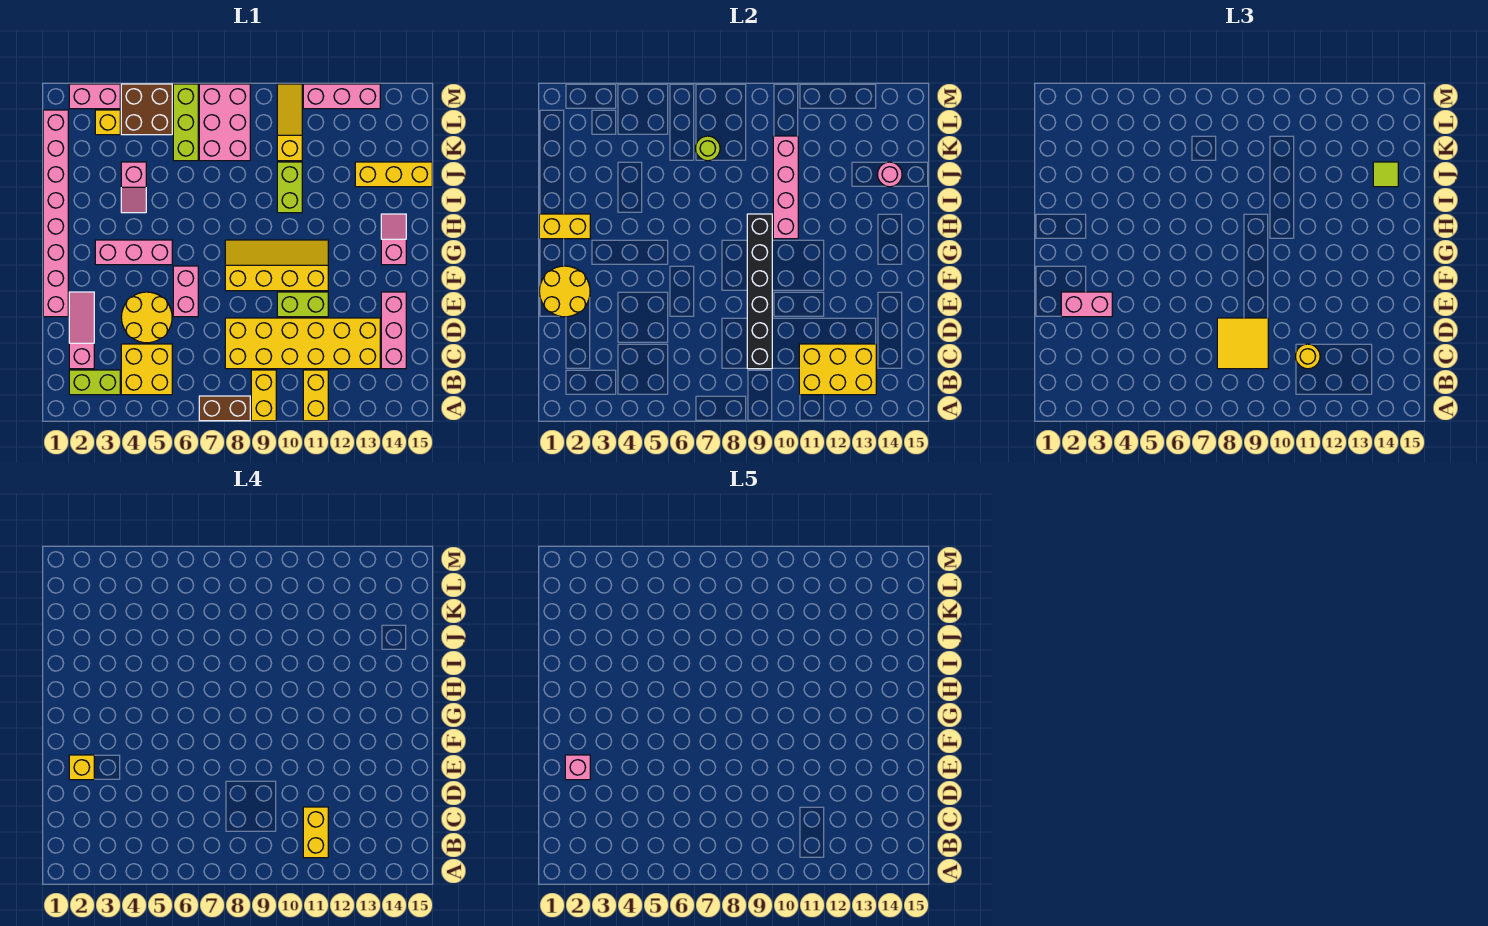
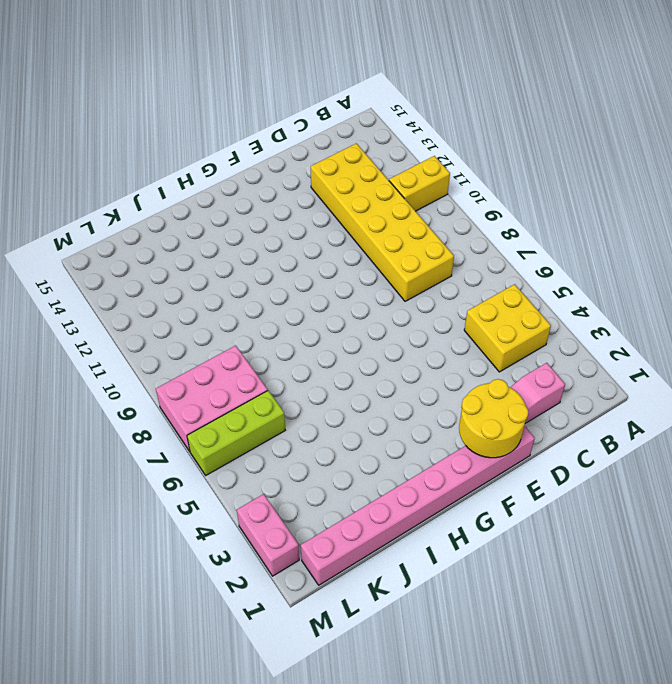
none -> brown brick A7:A8 level 1
none -> yellow brick A9:B9 level 1
none -> lime brick B2:B3 level 1
none -> pink brick C14:E14 level 1

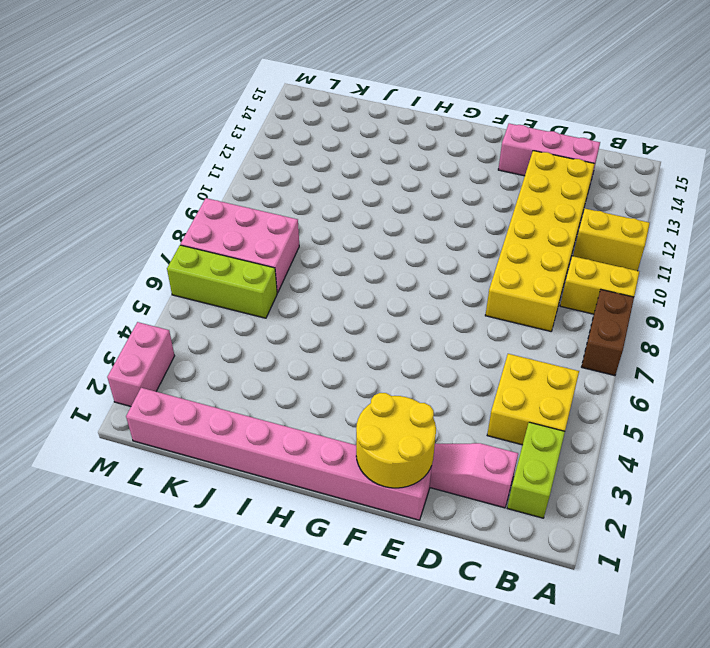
none -> yellow round brick D4:E5 level 1
none -> pink brick E6:F6 level 1
none -> lime brick E10:E11 level 1
none -> yellow slope F8:G11 level 1 top F

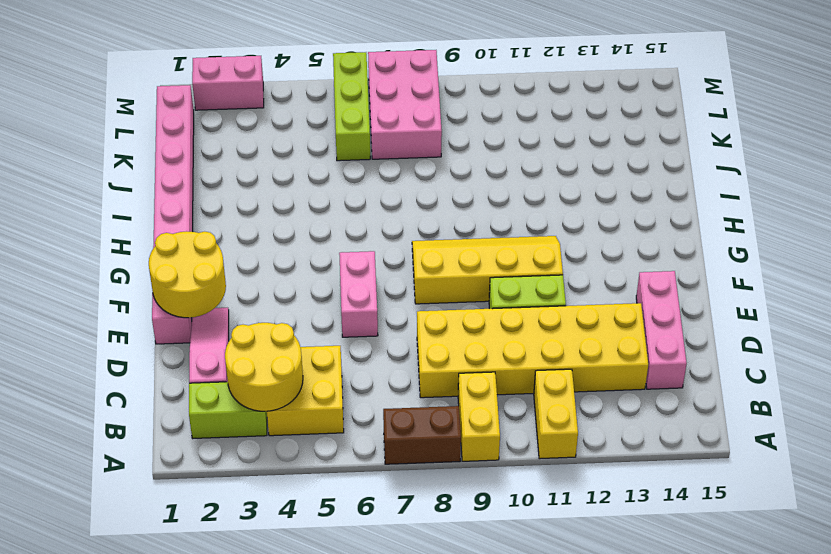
yellow round brick B3:C4 level 2 -> yellow round brick D4:E5 level 1
none -> pink brick G3:G5 level 1
none -> pink slope G14:H14 level 1 top G
none -> pink slope I4:J4 level 1 top J
none -> lime brick I10:J10 level 1

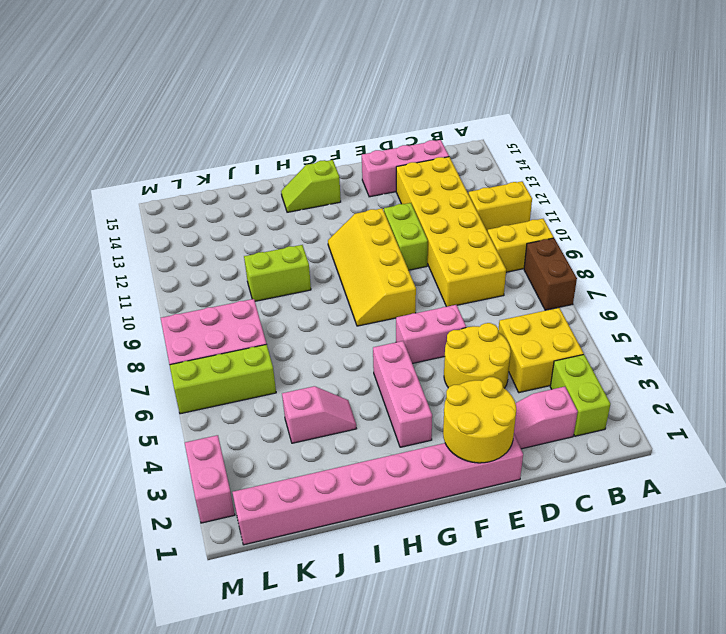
lime slope G14:H14 level 1 top G -> pink slope G14:H14 level 1 top G
none -> yellow brick J13:J15 level 1
none -> yellow slope K10:M10 level 1 top K
none -> yellow brick L3 level 1
none -> brown brick L4:M5 level 1

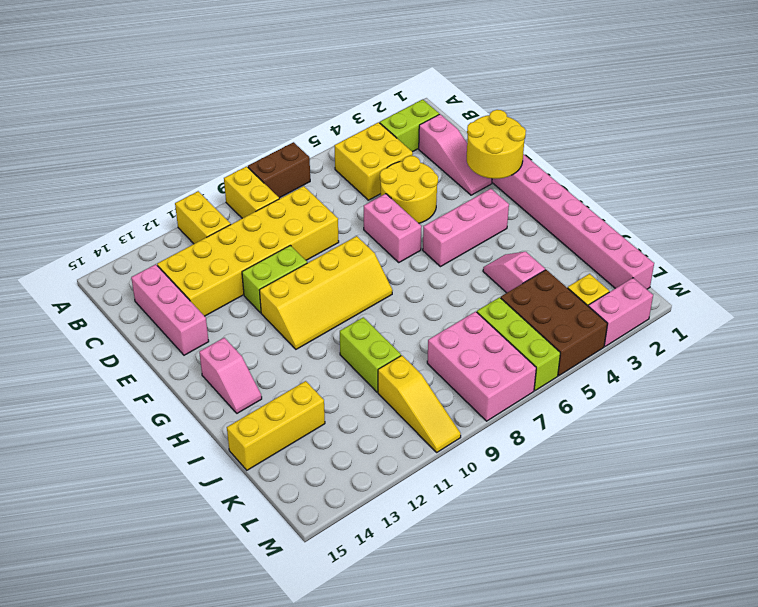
brown brick K4:M5 level 1 -> brown brick L4:M5 level 1
none -> pink brick M11:M13 level 1
none -> yellow brick B11:C13 level 2
none -> black brick C9:H9 level 2
none -> yellow brick H1:H2 level 2

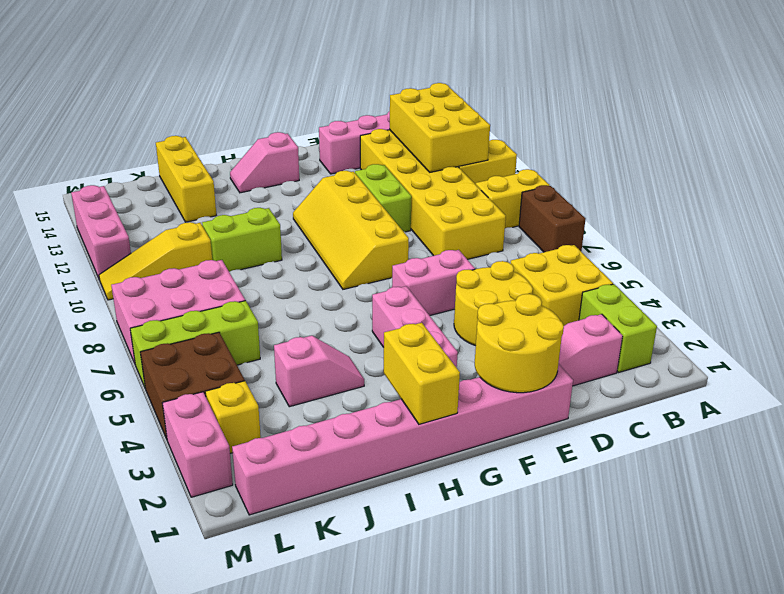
none -> black brick C9:H9 level 2
none -> pink brick H10:K10 level 2
none -> pink round brick J14 level 2
none -> lime round brick K7 level 2

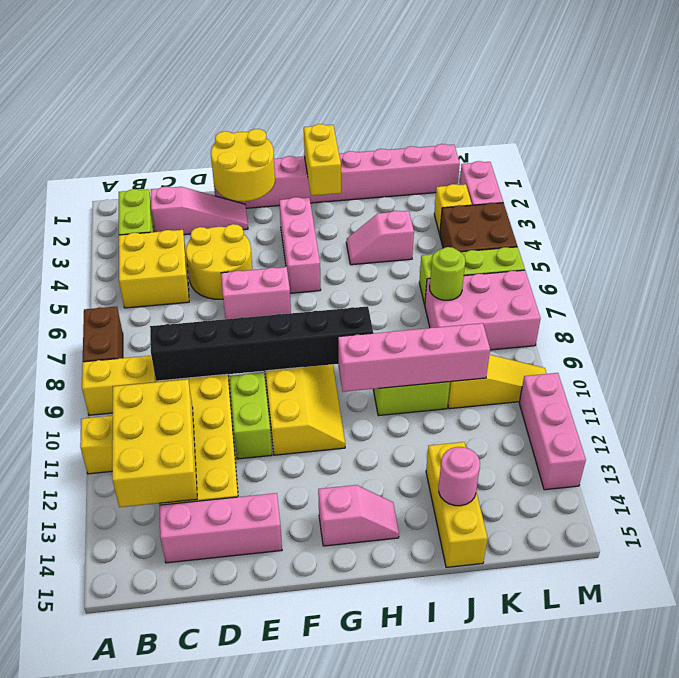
none -> yellow tile C8:D9 level 3
none -> yellow round brick C11 level 3
none -> pink brick E2:E3 level 3
none -> lime tile J14 level 3

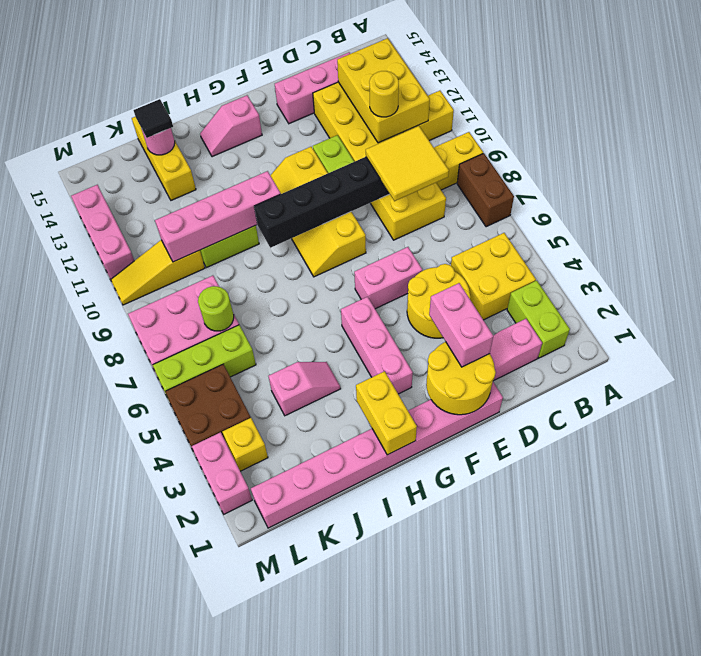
black tile J14 level 3 -> lime tile J14 level 3
none -> yellow brick B11:C11 level 4
none -> yellow brick E2 level 4
none -> pink brick E2 level 5

